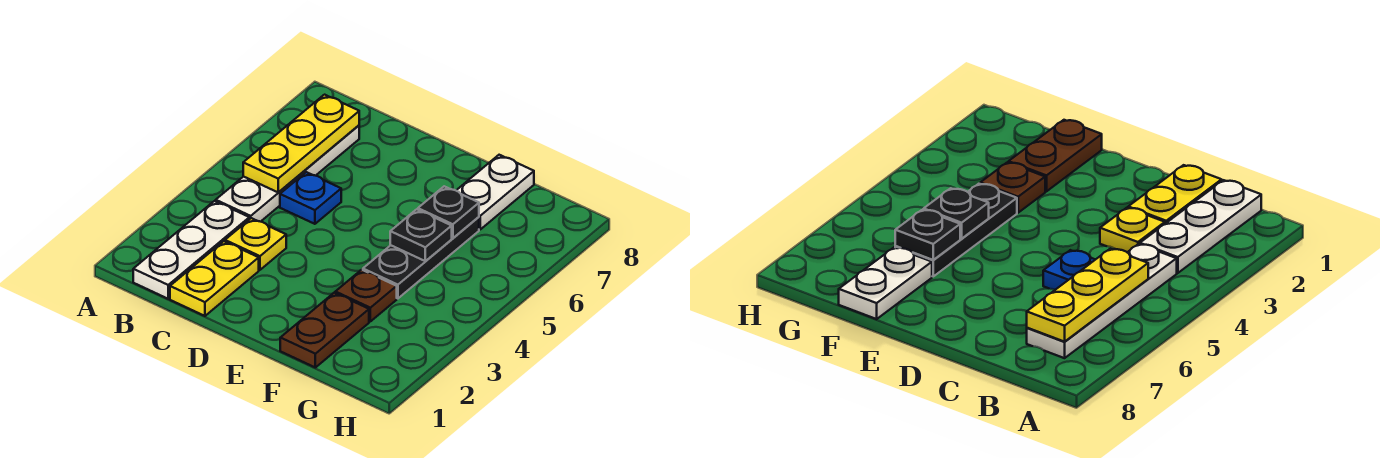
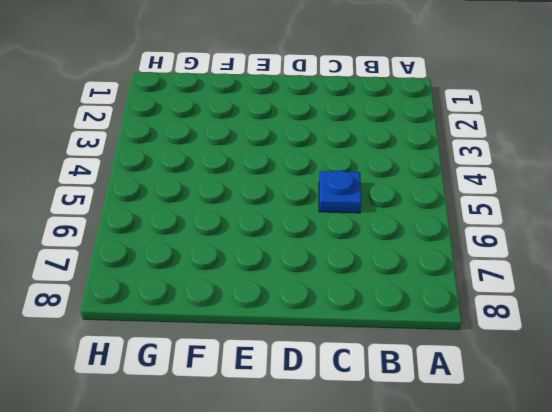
none -> white plate B1:B3 level 1
none -> white plate B4:B7 level 1
none -> yellow plate C1:C2 level 1

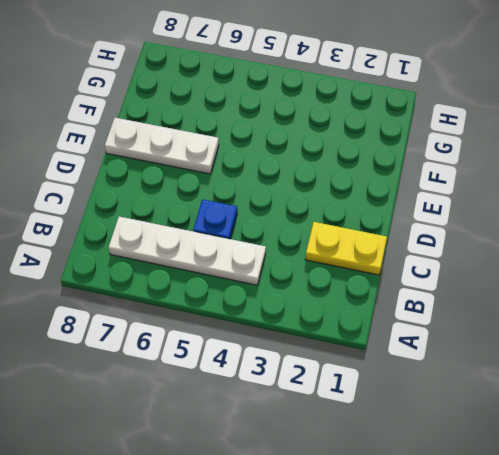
white plate E6:E8 level 1 -> white plate B1:B3 level 1
none -> yellow plate C3 level 1
none -> brown plate F1:F2 level 1
none -> brown plate F3 level 1

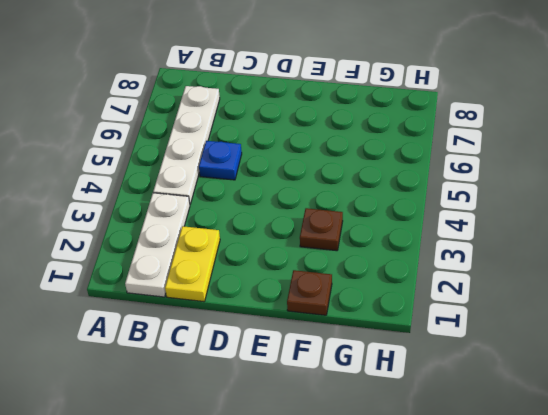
brown plate F1 level 1 -> brown plate F1:F2 level 1
none -> yellow plate C3 level 1
none -> black plate F4:F6 level 1
none -> white plate F7:F8 level 1

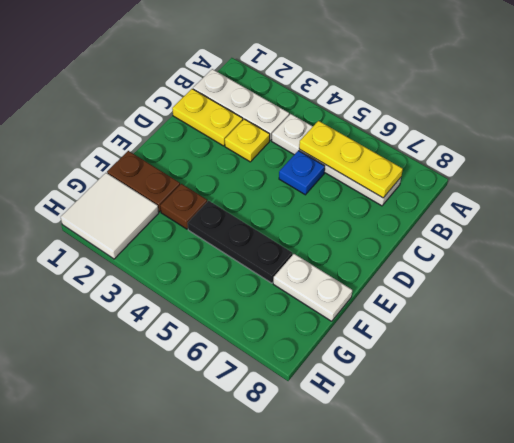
white tile G1:H2 level 1 -> none
none -> black plate F5 level 2
none -> black plate F6 level 2

